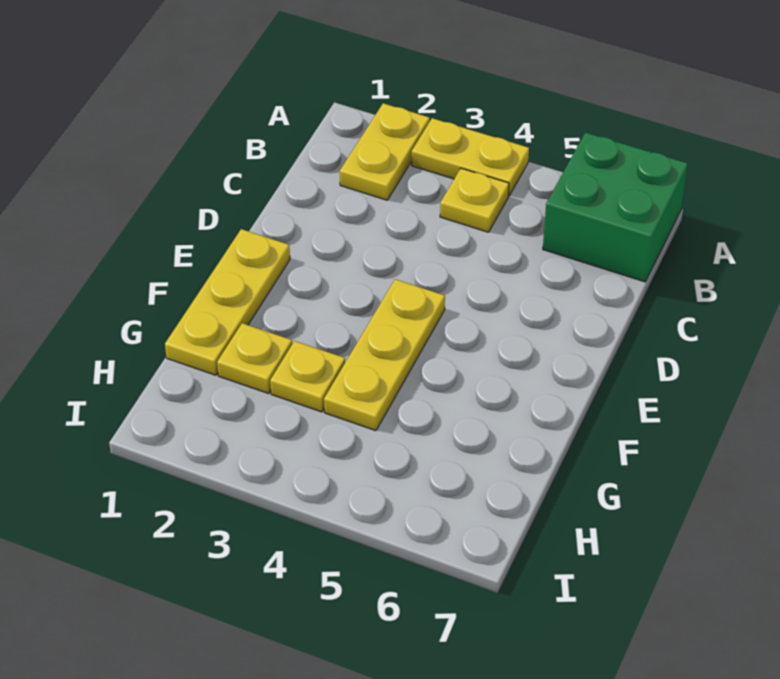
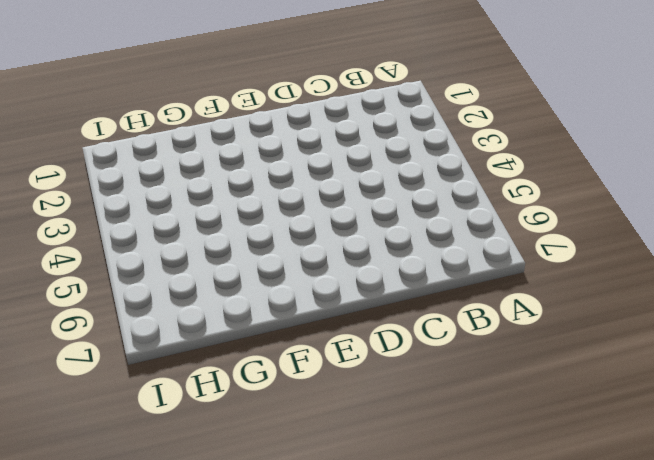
none -> yellow plate A2:B2 level 1
none -> yellow plate A3:A4 level 1

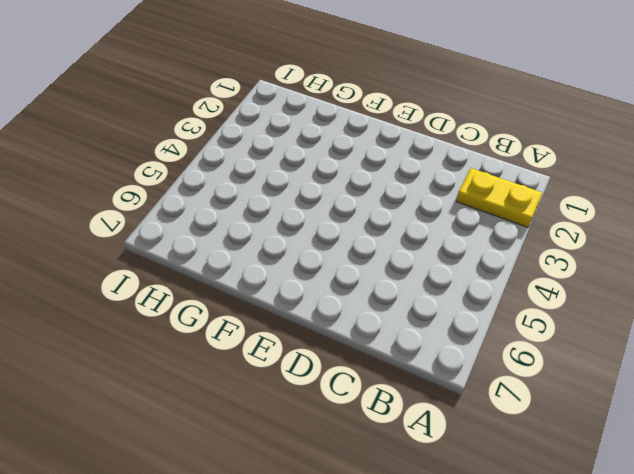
none -> yellow plate A3:A4 level 1
none -> green brick A6:B7 level 1

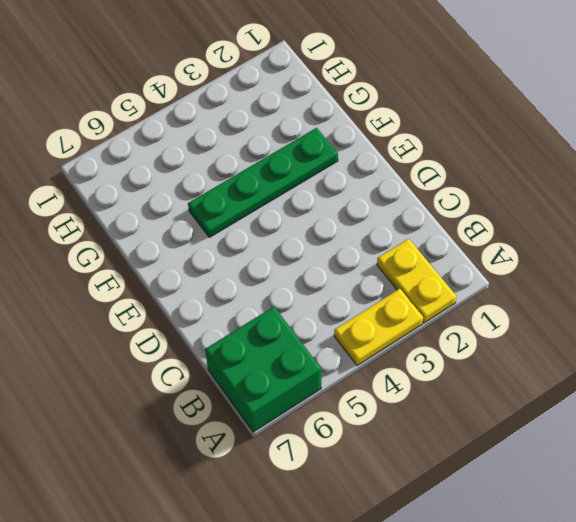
green plate F2:F5 level 1 -> yellow plate E4:G4 level 1
none -> yellow plate B4 level 1
none -> yellow plate E1:G1 level 1

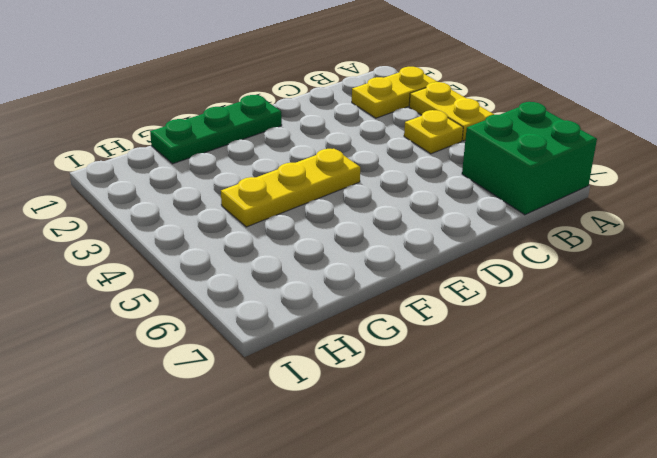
green plate E1:G1 level 1 -> yellow plate E1:G1 level 1
none -> yellow plate G2 level 1
none -> yellow plate G3 level 1

